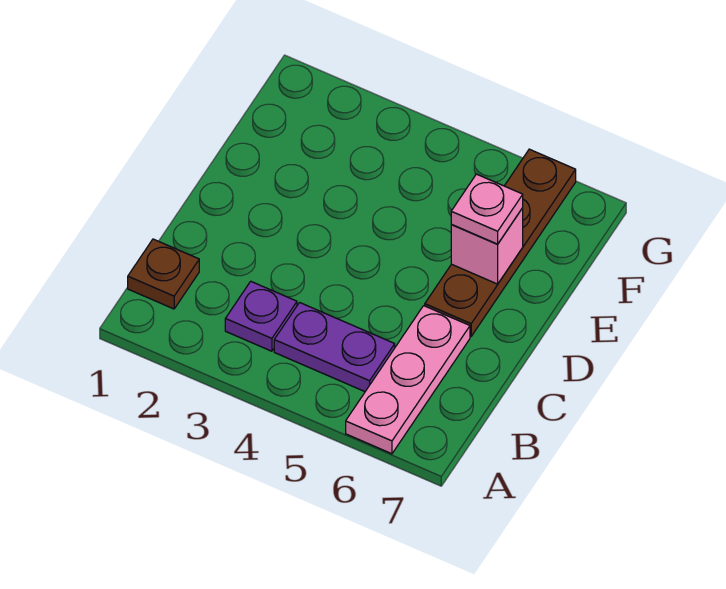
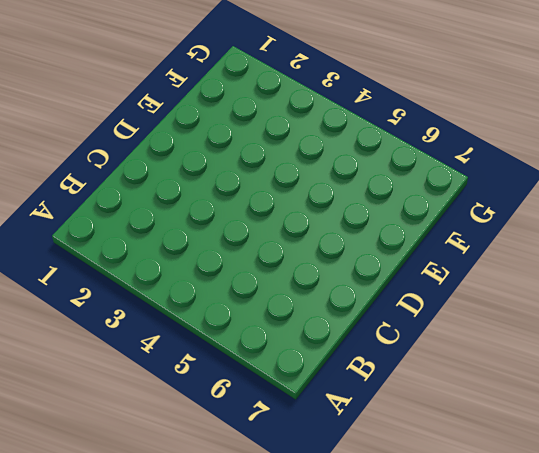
none -> pink plate A6:C6 level 1
none -> brown plate B1 level 1

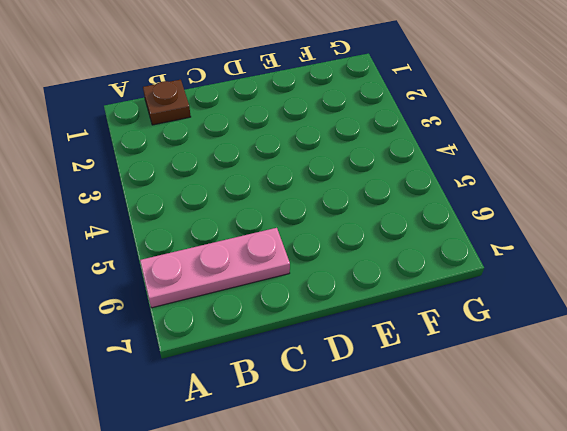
none -> purple plate B3 level 1
none -> purple plate B4:B5 level 1

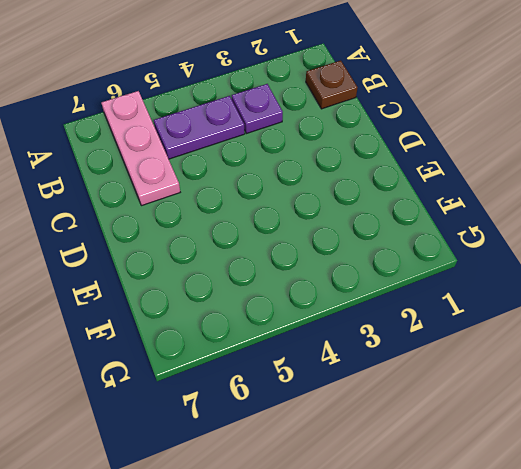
none -> brown plate D6:G6 level 1
none -> pink brick E6 level 2

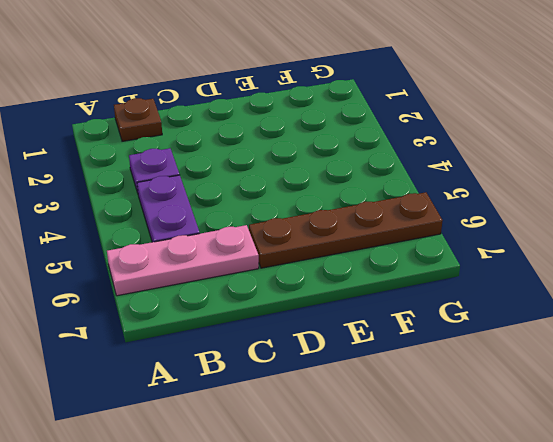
none -> pink brick E6 level 2
none -> pink plate E6 level 3

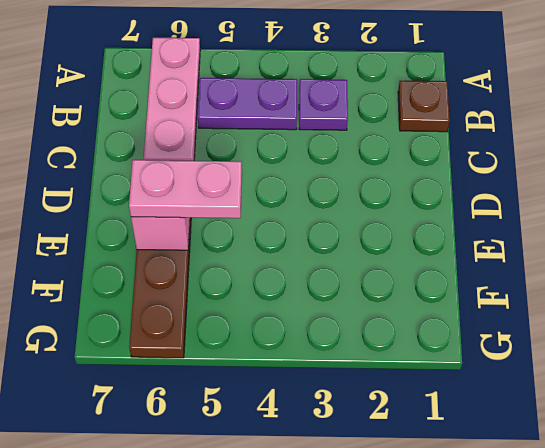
pink plate E5:E6 level 3 -> pink plate E6 level 3

